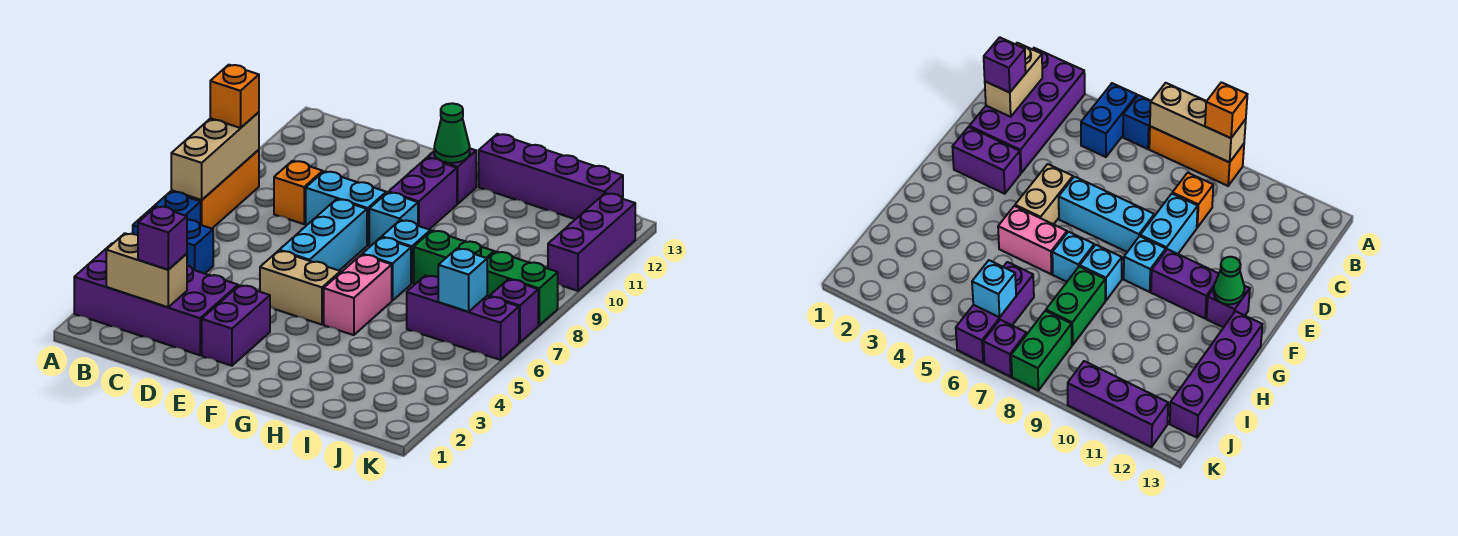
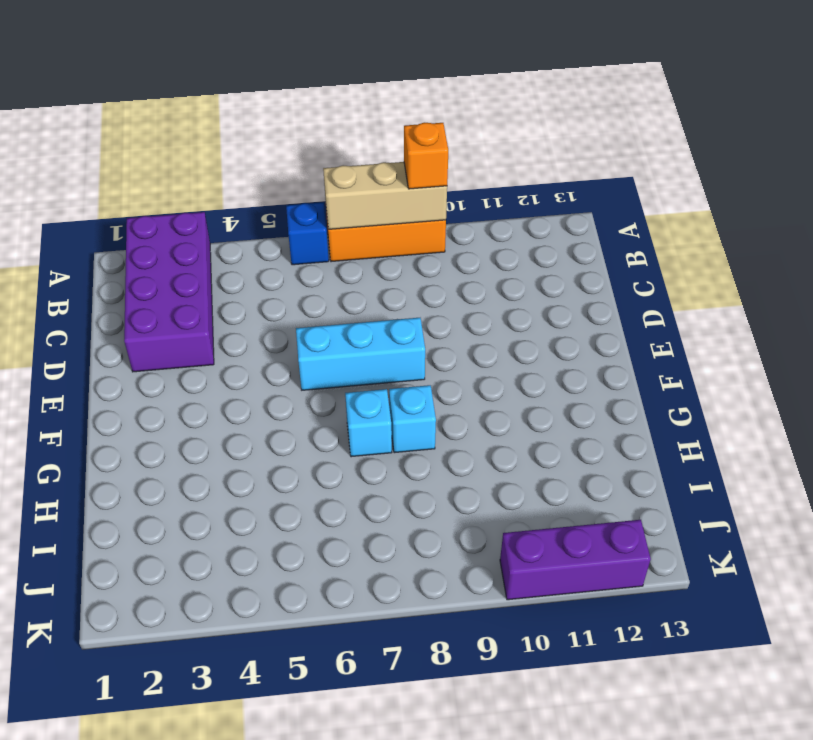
none -> blue brick A5:B5 level 1
none -> orange brick C9 level 1
none -> cyan brick D9:E9 level 1

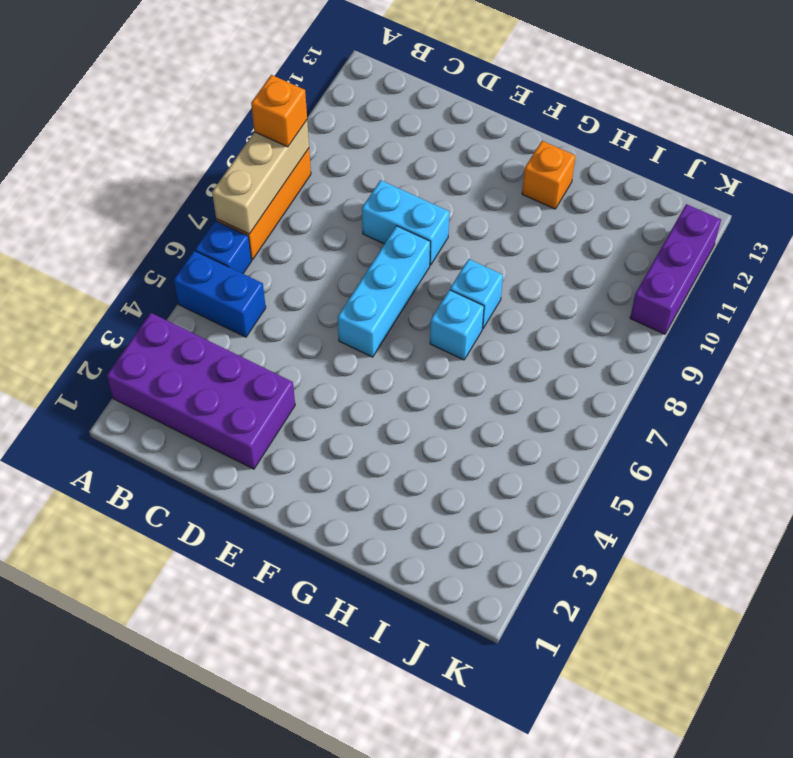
orange brick G12 level 1 -> orange brick C9 level 1
none -> purple brick E2:E3 level 1
none -> tan brick E5:F5 level 1
none -> cyan brick F9 level 1

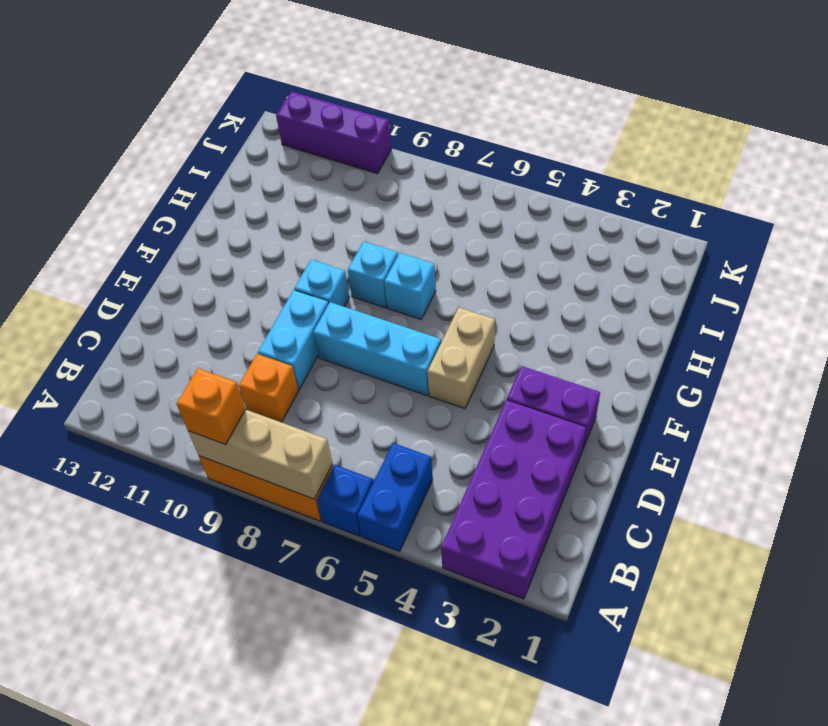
none -> purple brick F10:F11 level 1
none -> purple brick F12 level 1
none -> pink brick G5:G6 level 1

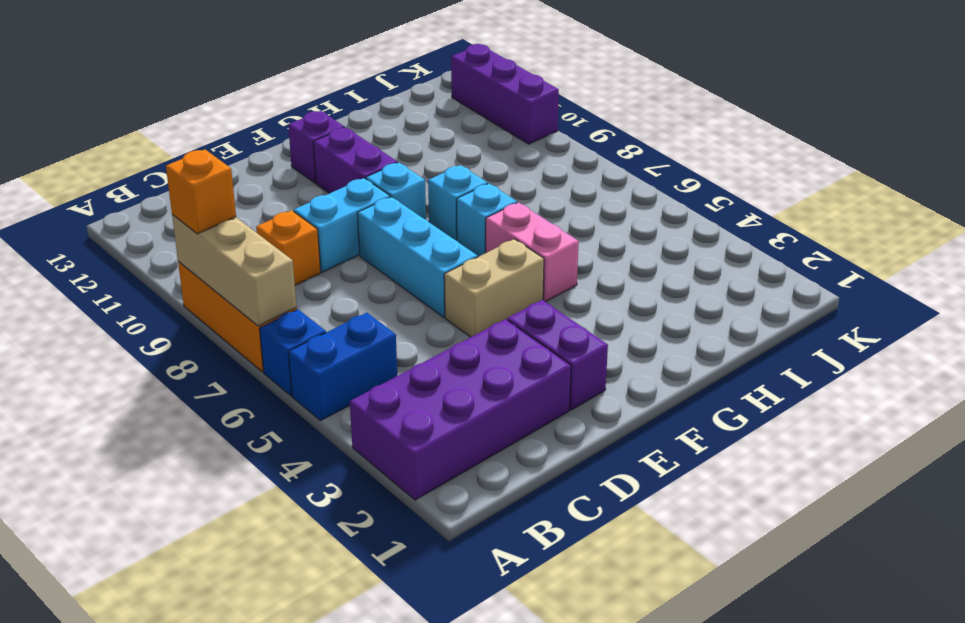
none -> purple brick G13:J13 level 1
none -> green brick H8:I8 level 1
none -> purple brick I6:K6 level 1

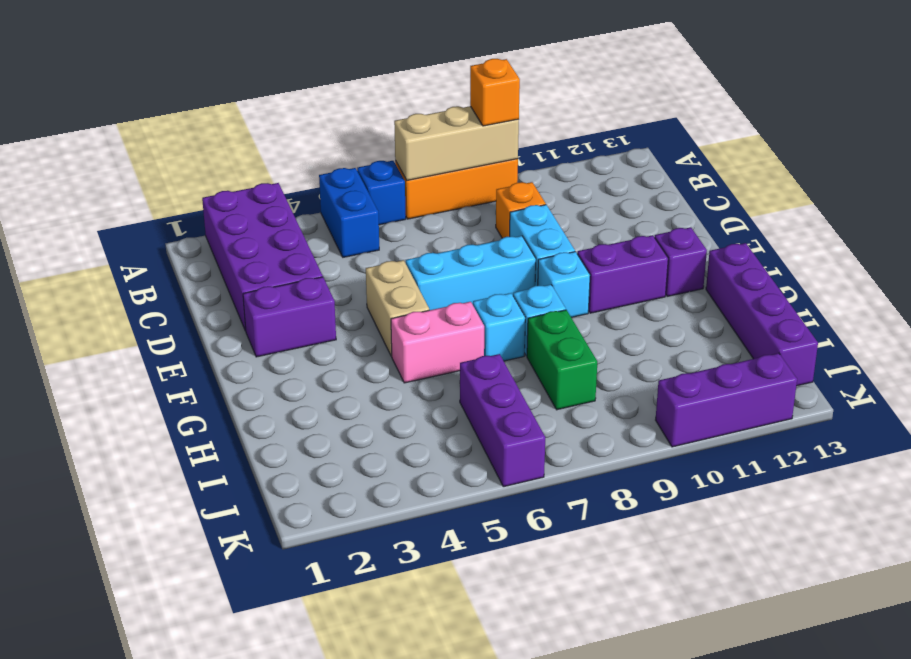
none -> green brick J8:K8 level 1
none -> purple brick K7 level 1
none -> tan brick B2:C2 level 2

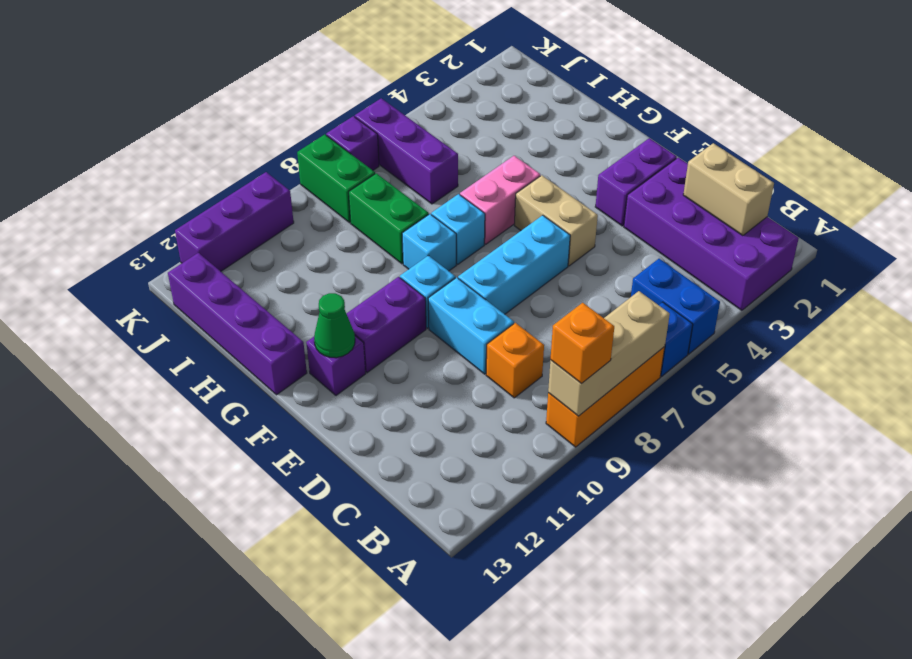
none -> cyan brick J6 level 2
none -> purple brick C2 level 3

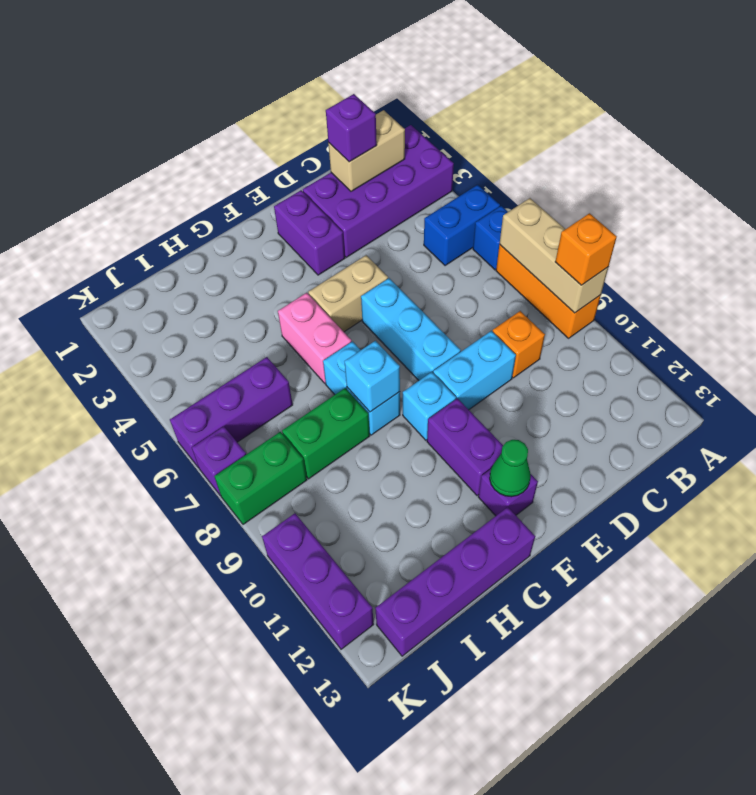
cyan brick G8 level 2 -> cyan brick J6 level 2

